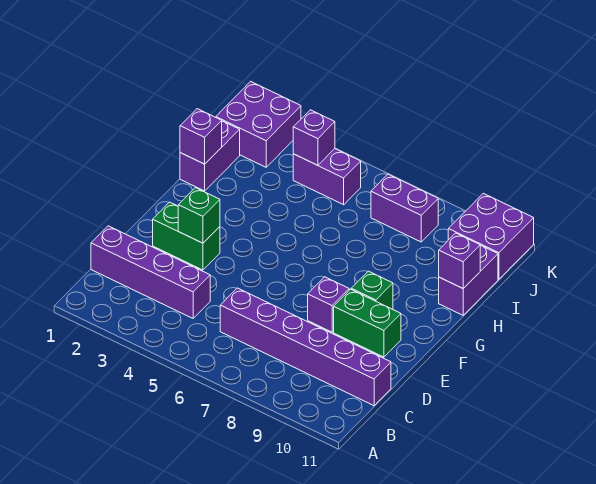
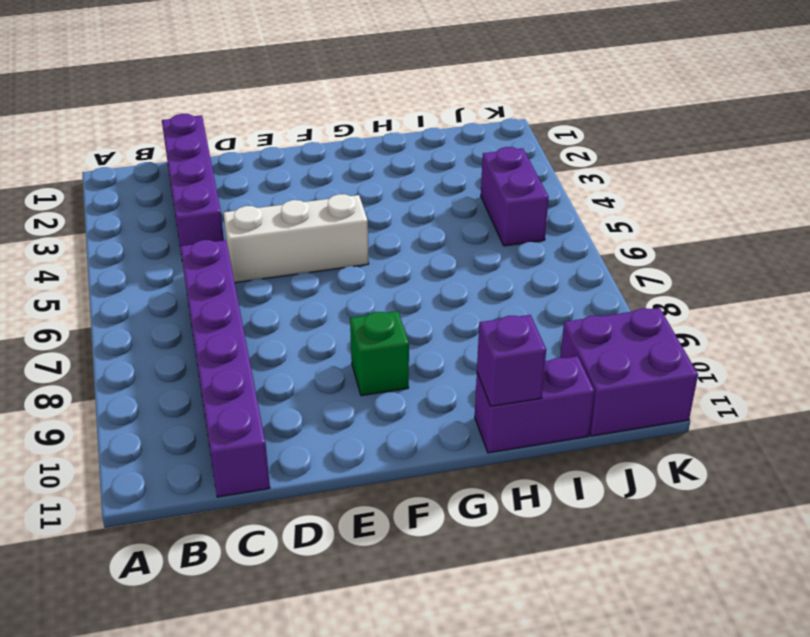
white brick D5:F5 level 1 -> none
none -> green brick E2:E3 level 1
none -> purple brick E8 level 1
none -> green brick E9:E10 level 1

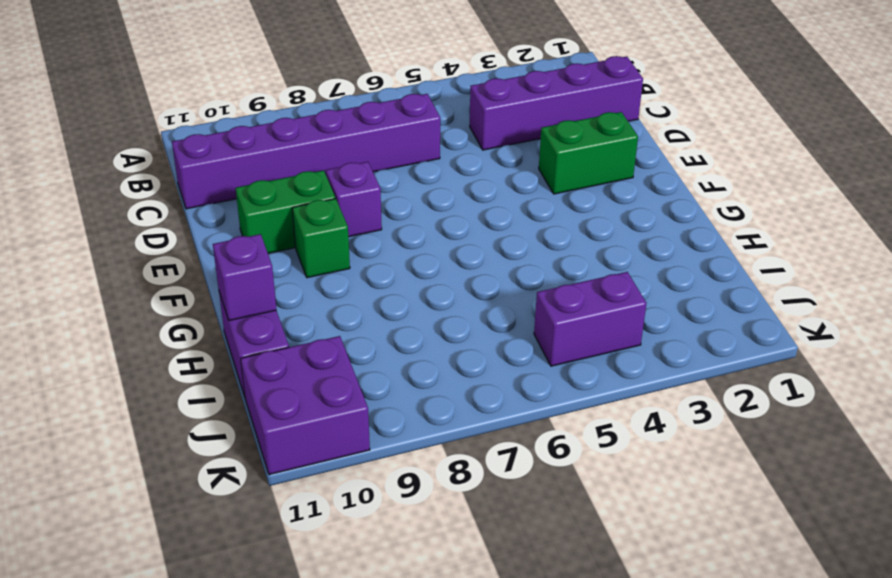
none -> purple brick H1:I1 level 1
none -> purple brick J1:K2 level 1
none -> purple brick J7:J8 level 1

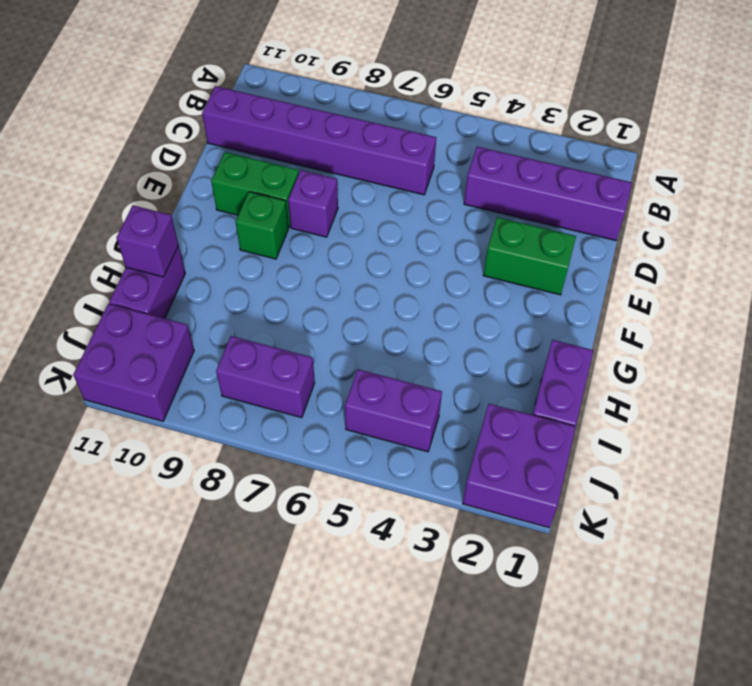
none -> green brick E3 level 2
none -> purple brick H1 level 2
none -> purple brick J4 level 2

